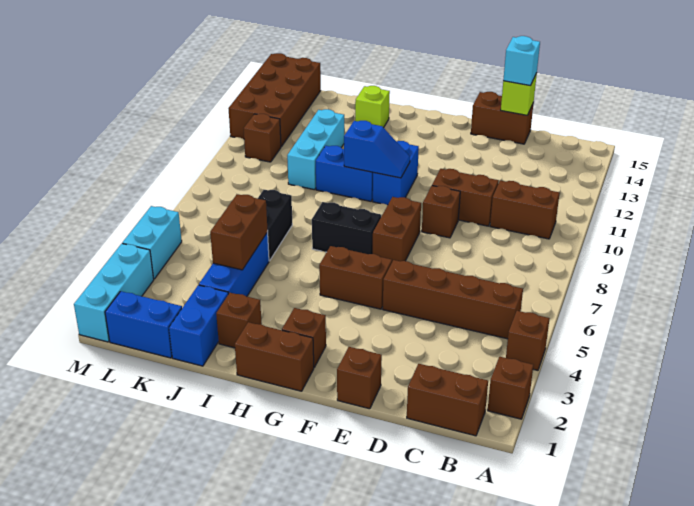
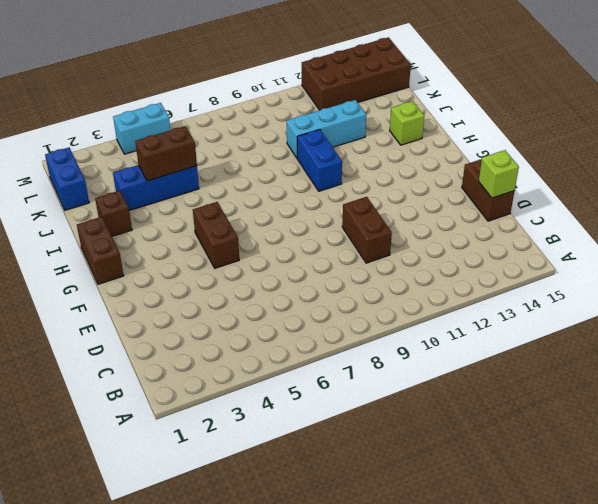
none -> brown brick A2 level 1
none -> brown brick A4 level 1
none -> brown brick B1:C1 level 1
none -> brown brick B5:E5 level 1

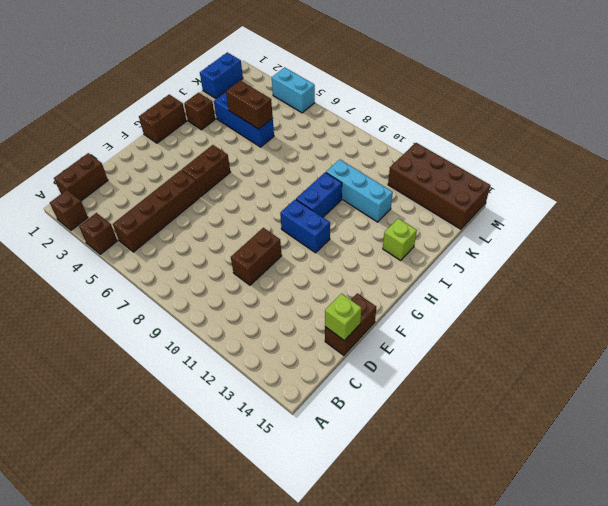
none -> brown brick B10:C10 level 1
none -> brown brick E1 level 1
none -> brown brick E9 level 1
none -> brown brick F7:F8 level 1

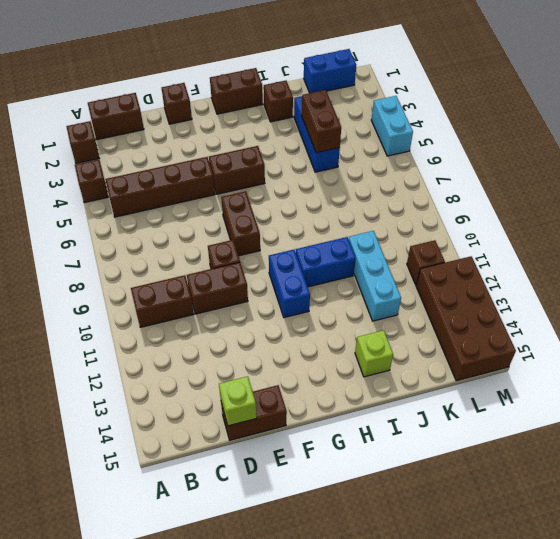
none -> brown brick G2 level 1
none -> black brick G7:H7 level 1
none -> blue brick J1:J2 level 1
none -> black brick J6:J7 level 1

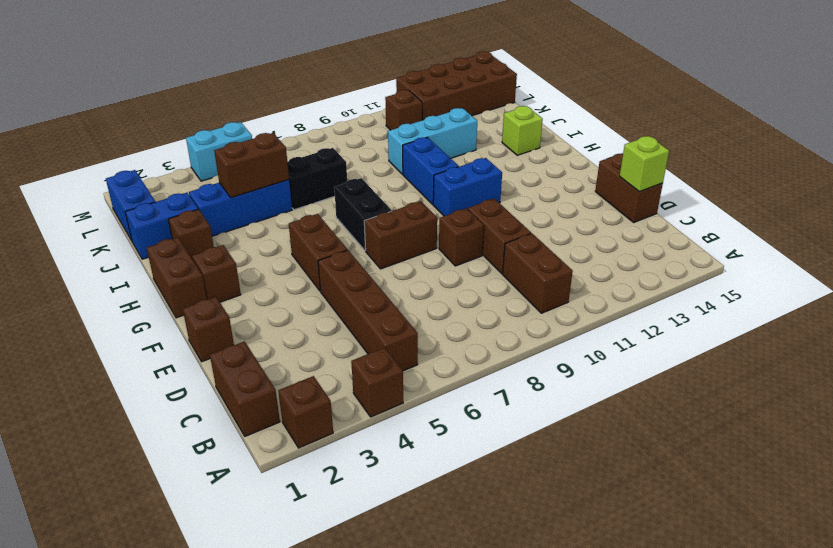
none -> cyan brick M1:M3 level 1
none -> blue slope G10:H10 level 2 top H
none -> cyan brick D15 level 3

